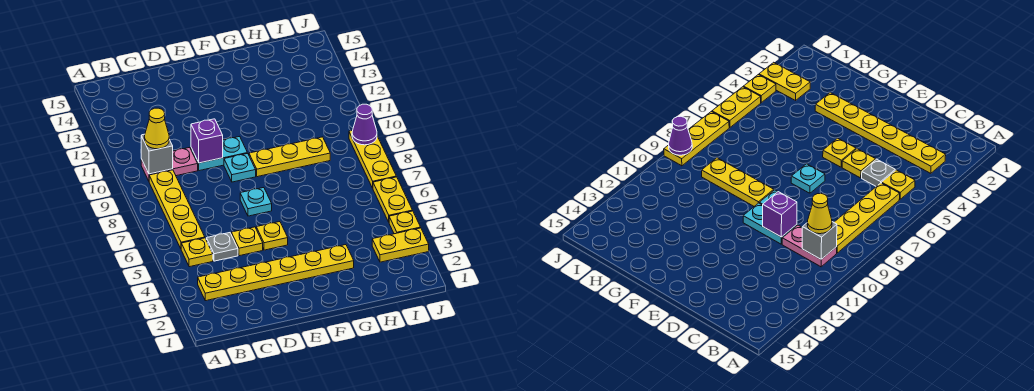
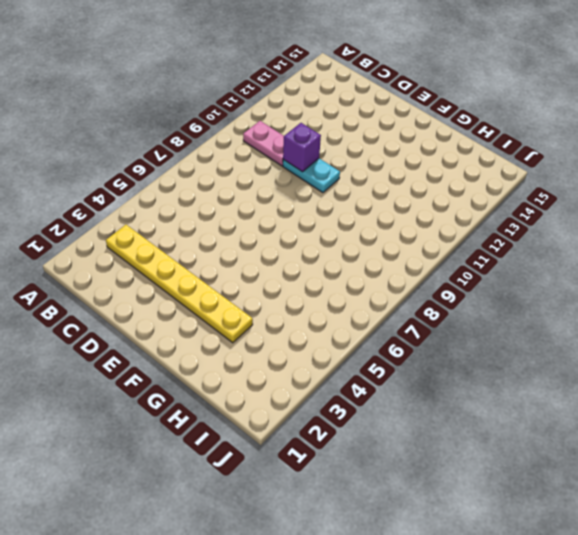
none -> yellow plate B5 level 1
none -> yellow plate B6:B9 level 1
none -> grey plate C5 level 1

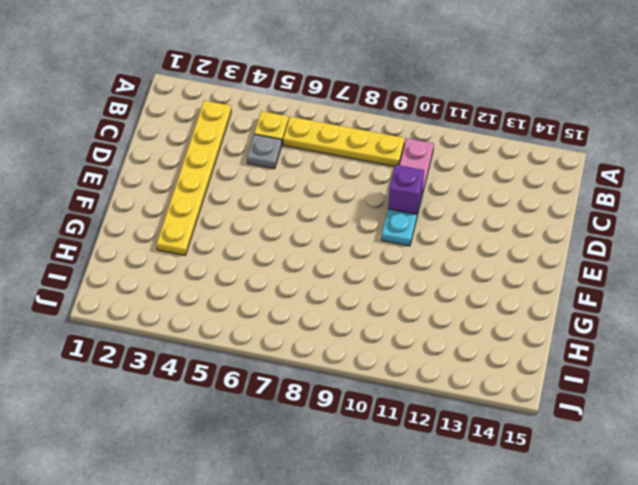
none -> yellow plate D5 level 1
none -> yellow plate E5 level 1
none -> cyan plate E7 level 1

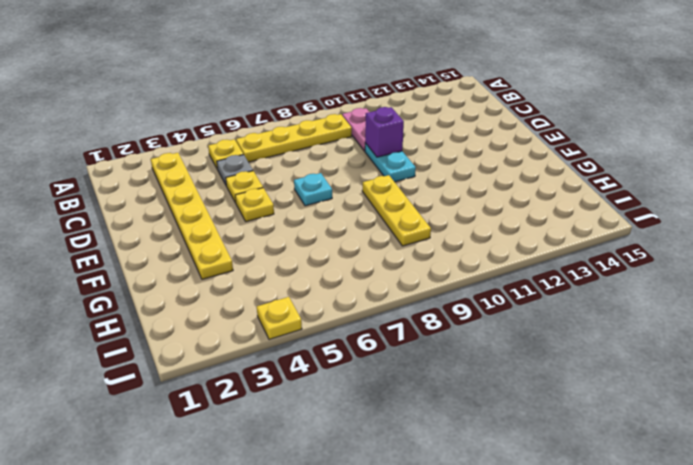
none -> cyan plate E9 level 1
none -> yellow plate I3:J3 level 1
none -> yellow plate J5:J6 level 1

